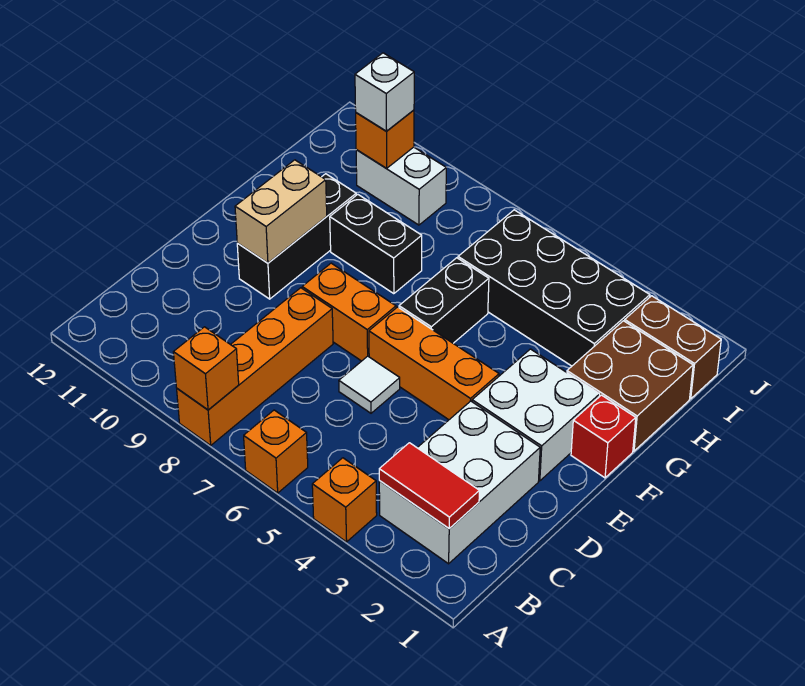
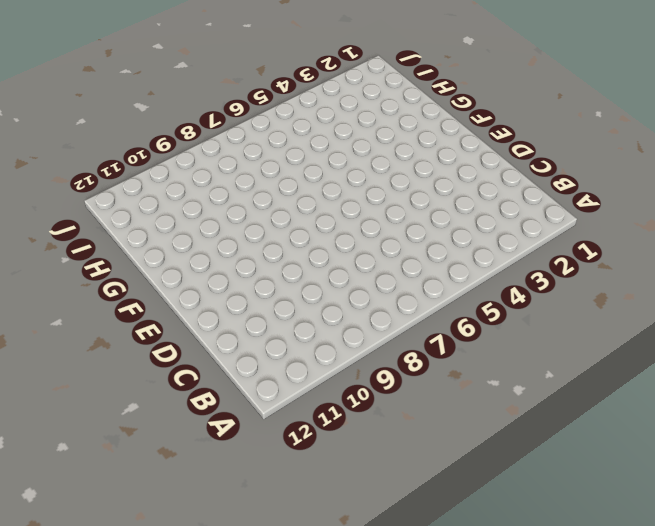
none -> orange brick A4 level 1
none -> orange brick A6 level 1
none -> orange brick A8:D8 level 1

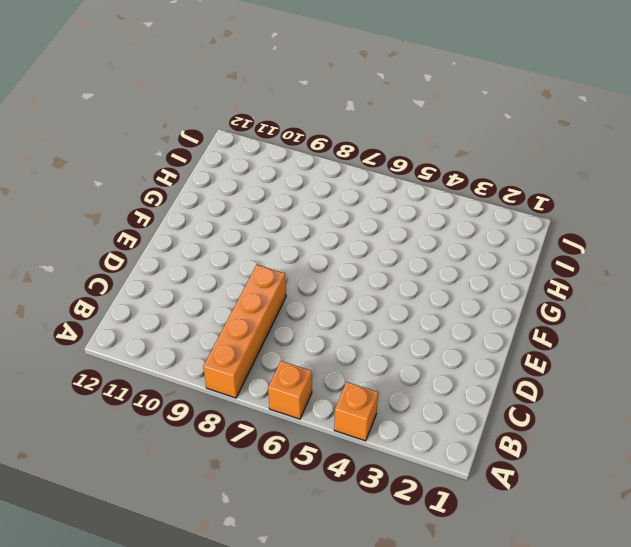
none -> white brick B2:D3 level 1
none -> white tile D6 level 1
none -> white brick E2:F3 level 1

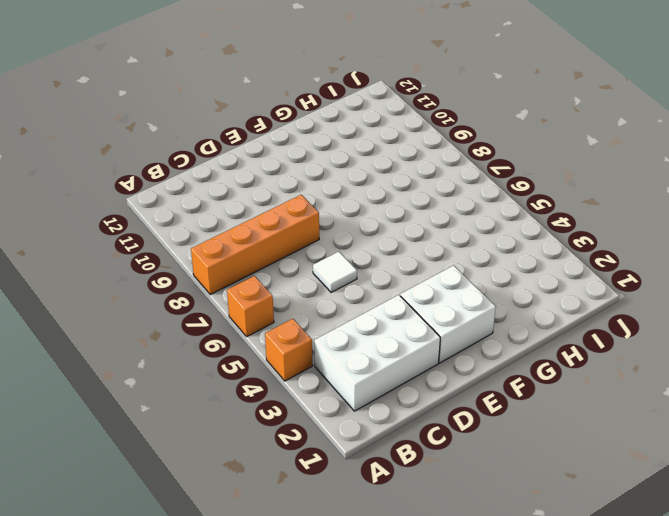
none -> orange brick E4:E6 level 1
none -> orange brick E7:E8 level 1
none -> black brick E10:G10 level 1

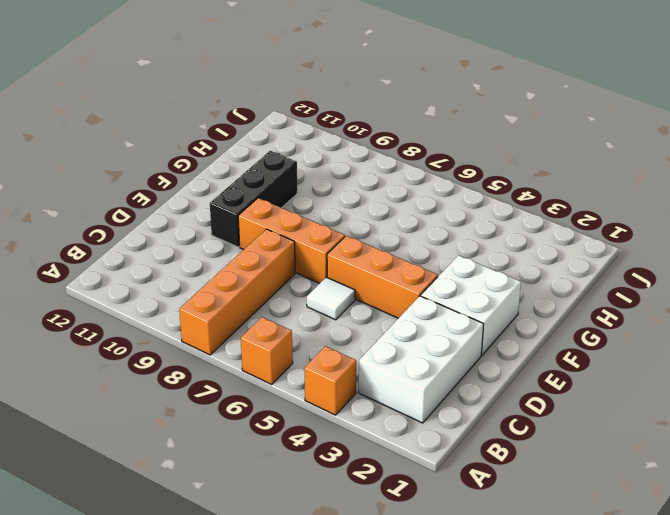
orange brick E7:E9 level 1 -> orange brick E7:E8 level 1
none -> red brick F1 level 1
none -> black brick F6:G6 level 1
none -> brown brick G1:H2 level 1

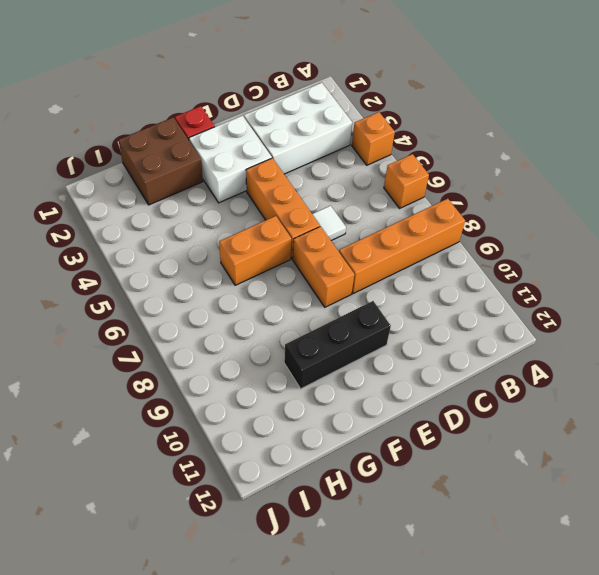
orange brick F6:G6 level 1 -> black brick F6:G6 level 1
none -> black brick G8:G9 level 1
none -> black brick H3:I6 level 1
none -> brown brick I1:I2 level 1

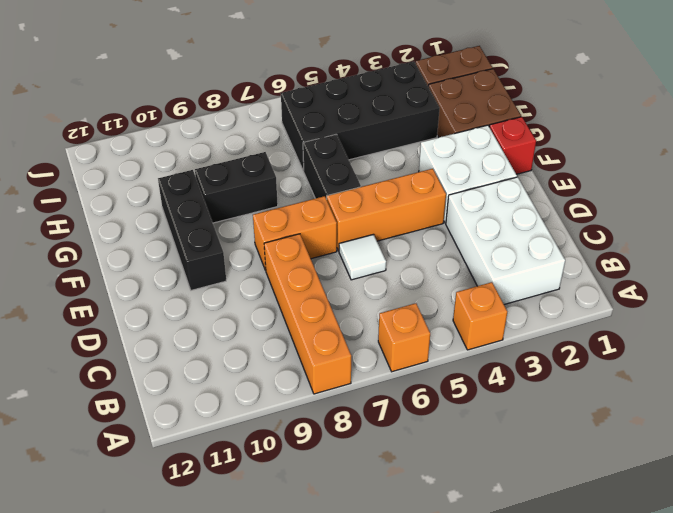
none -> white brick I9:I10 level 1
none -> orange brick A8 level 2
none -> red tile B2:B3 level 2

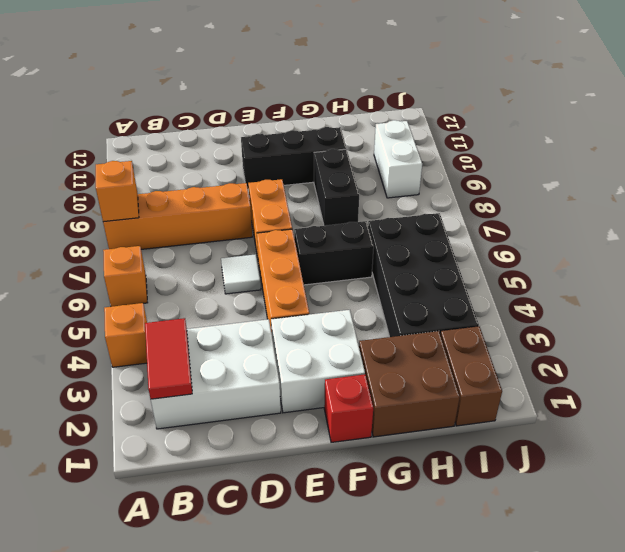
none -> tan brick E10:F10 level 2
none -> orange brick I10 level 2
none -> white brick I10 level 3

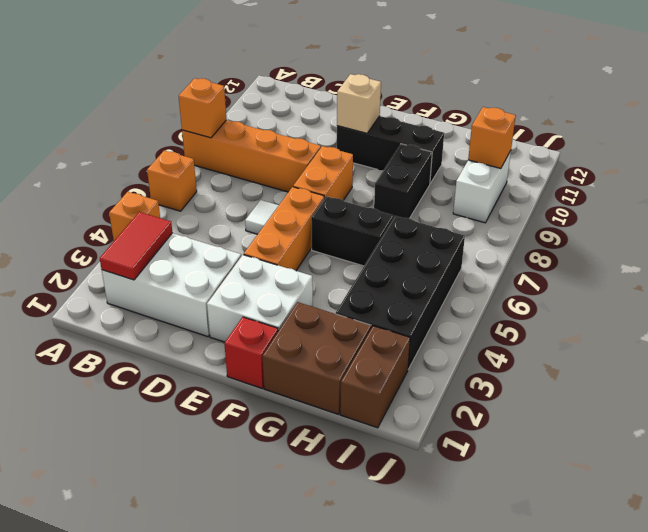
tan brick E10 level 2 -> tan brick E10:F10 level 2
none -> white brick I10 level 3

